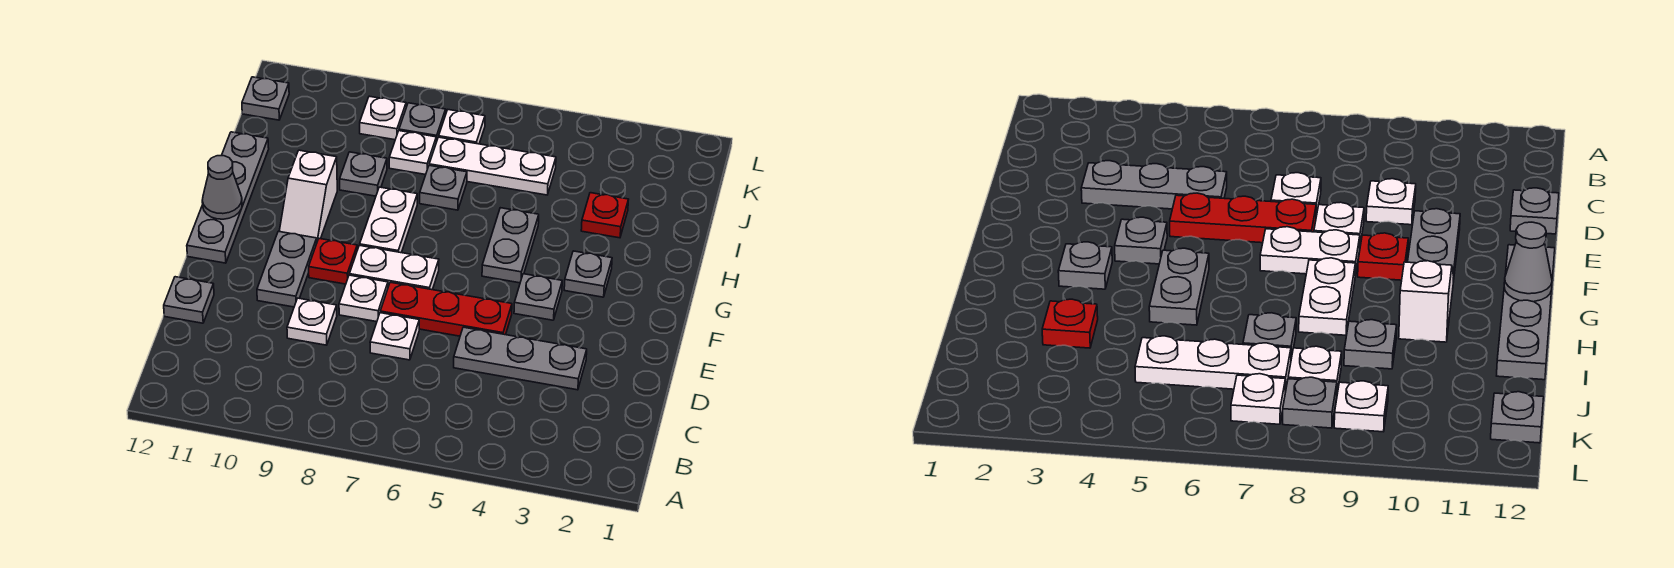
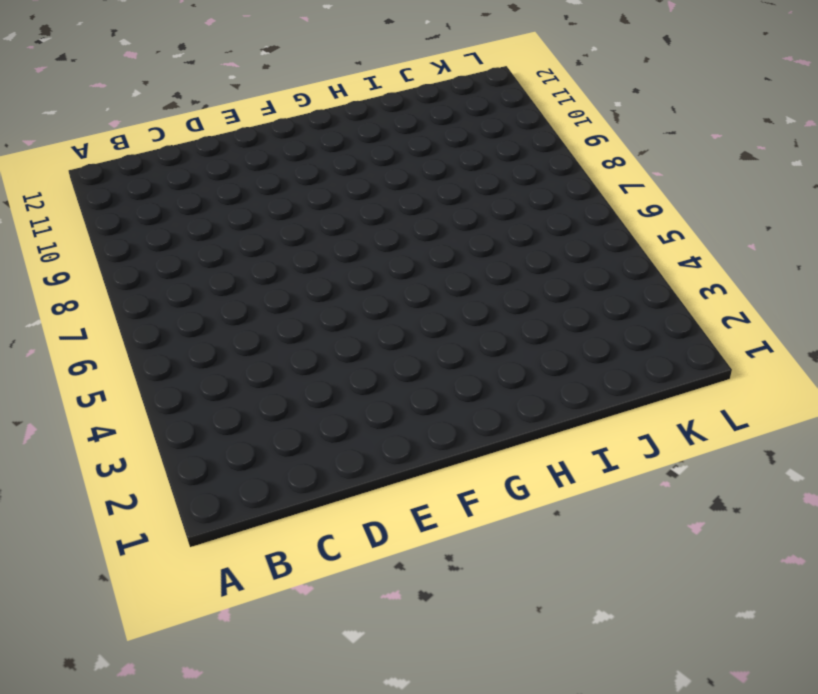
none -> grey plate D3:D5 level 1
none -> white plate D7 level 1
none -> white plate D9 level 1

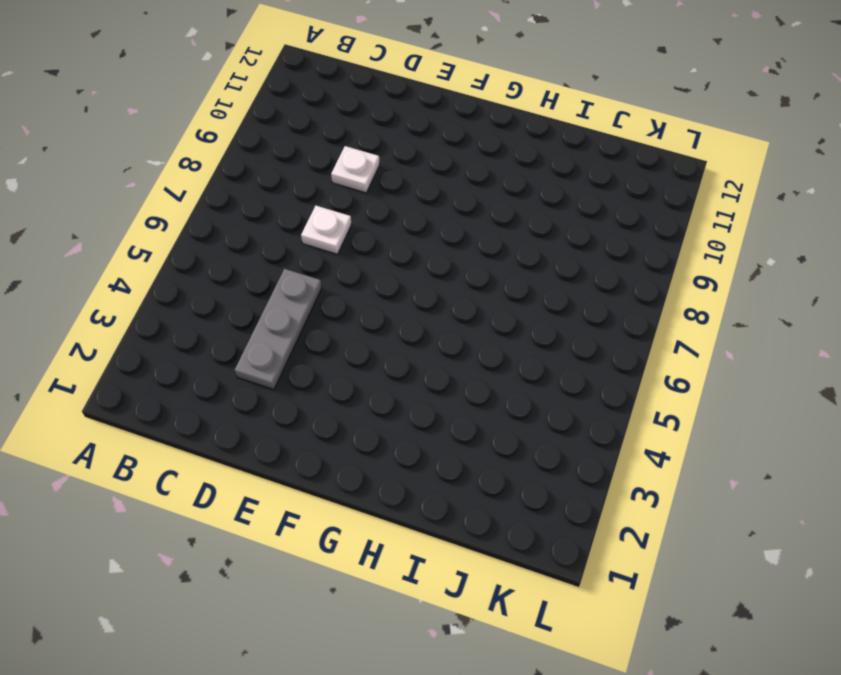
none -> grey plate D12 level 1
none -> red plate E5:E7 level 1
none -> white plate E8 level 1

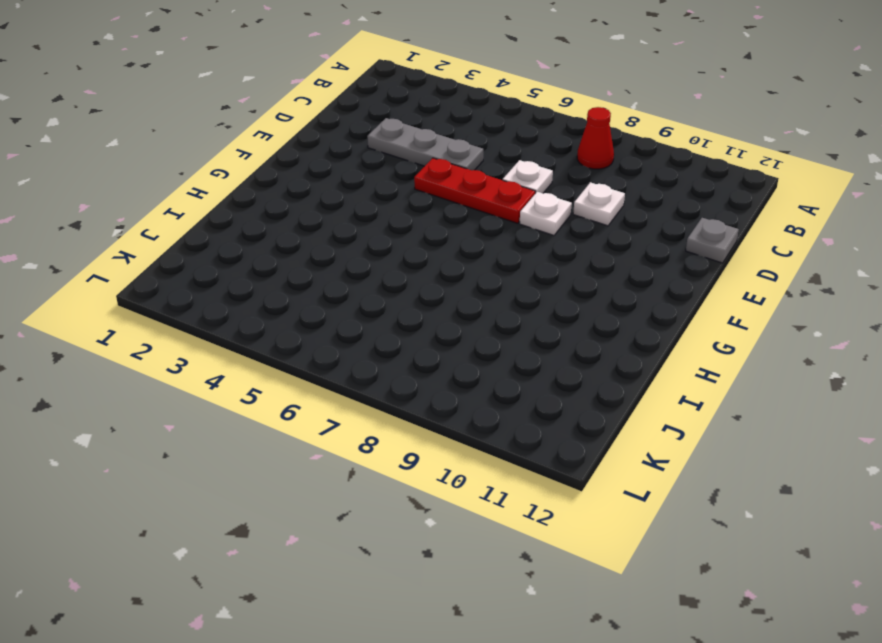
red cone B8 level 1 -> none
none -> grey plate E10:F10 level 1
none -> grey plate F4 level 1
none -> white plate F7:F8 level 1

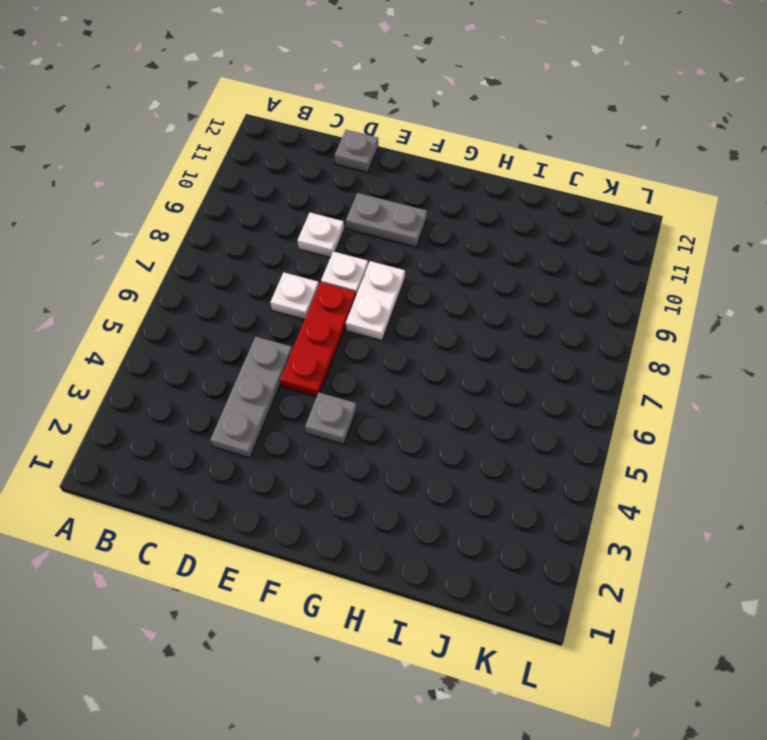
none -> red plate F9 level 1
none -> grey plate F12:I12 level 1
none -> grey plate G3 level 1

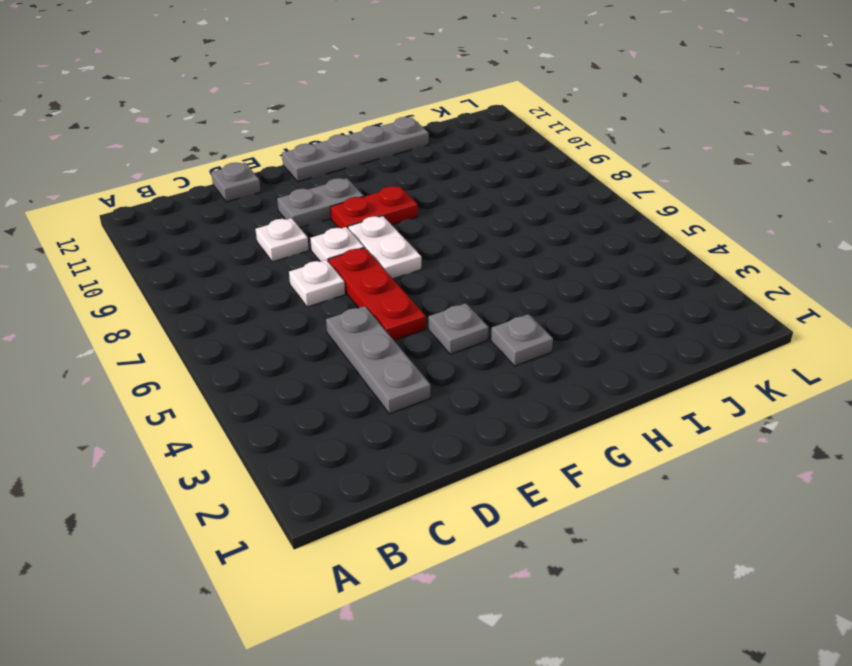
red plate F9:G9 level 1 -> red plate F9 level 1
none -> grey plate G5:H5 level 1
none -> white plate G8:H8 level 1
none -> white slope G10:H10 level 1 top H

